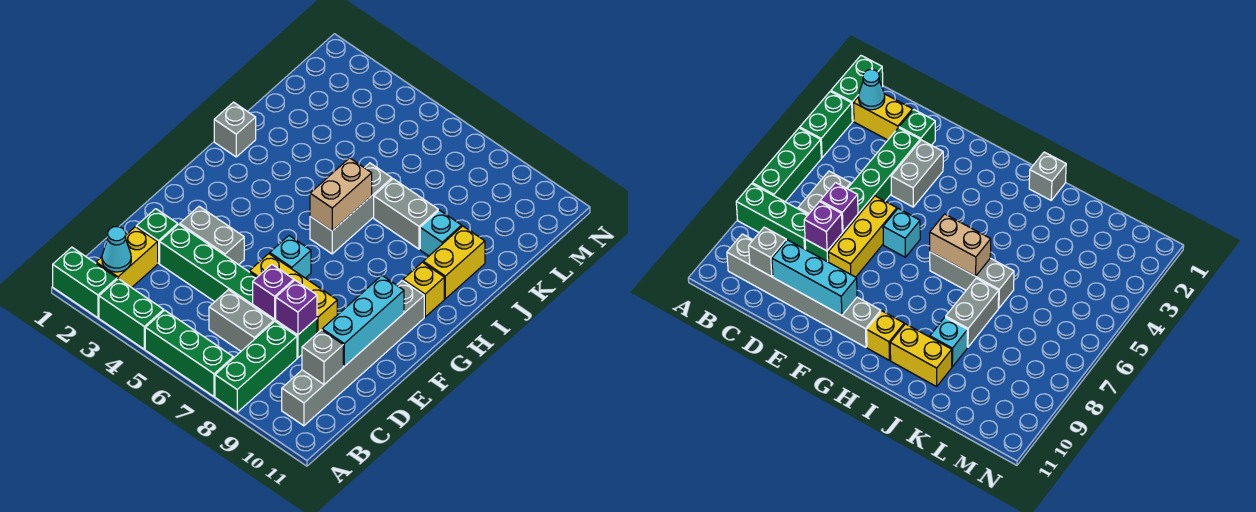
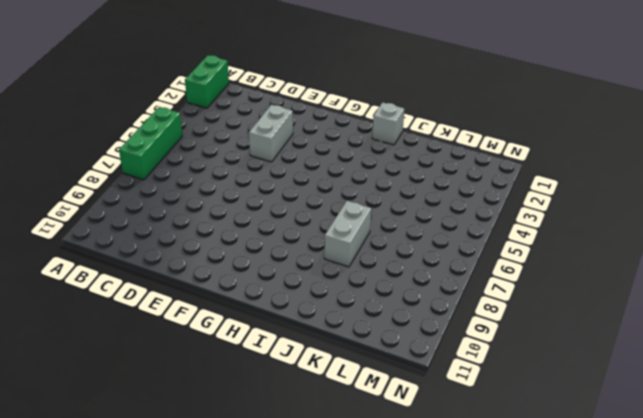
none -> green brick A3:A4 level 1
none -> green brick A8:C8 level 1
none -> yellow brick B2:C2 level 1

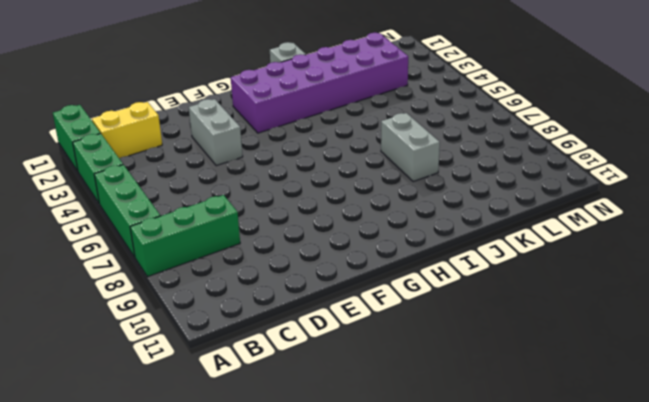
purple brick G2:L3 level 1 -> none
none -> grey brick B10:G10 level 1
none -> grey brick C6:C7 level 1
none -> green brick D2 level 1

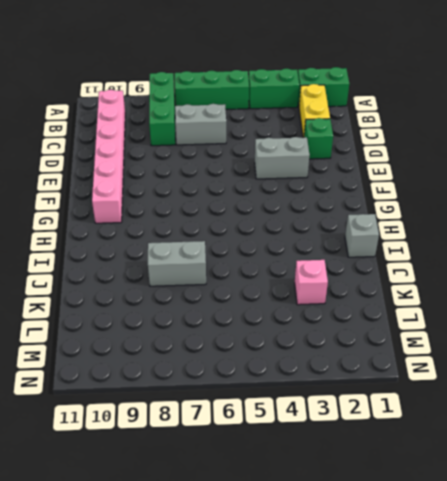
pink brick B10:G10 level 1 -> grey brick B10:G10 level 1
pink brick K3 level 1 -> none
none -> green brick D3:D8 level 1
none -> yellow brick E6:E8 level 1
none -> cyan brick F6 level 1

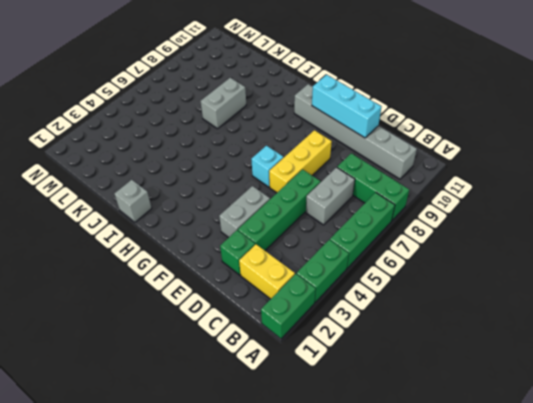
green brick D3:D6 level 1 -> green brick D3:D8 level 1
none -> grey brick H6:J6 level 1
none -> yellow brick H10 level 1
none -> yellow brick I10:J10 level 1

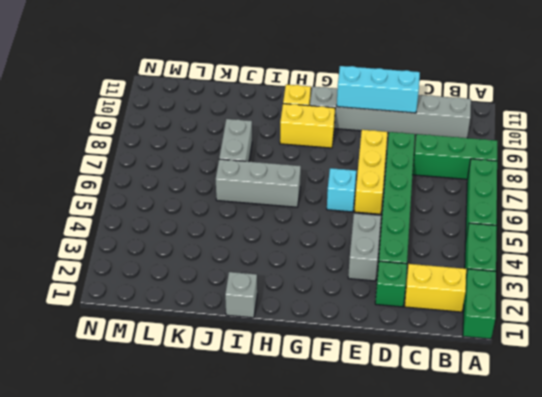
yellow brick G9:H9 level 1 -> yellow brick I10:J10 level 1
none -> grey brick C6:C7 level 1
none -> cyan brick J9 level 1
none -> cyan cone B2 level 2

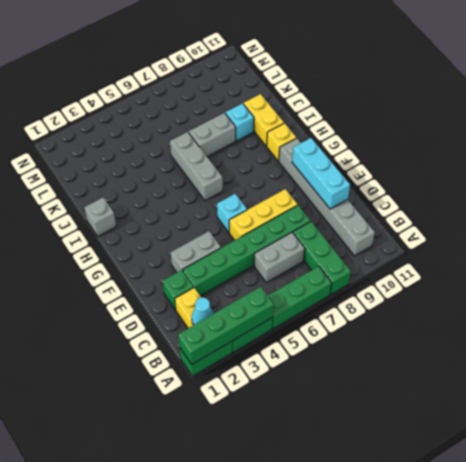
green brick A1:A4 level 2 -> none
none -> grey brick C10 level 2
none -> purple brick D7 level 2
none -> purple brick D8 level 2

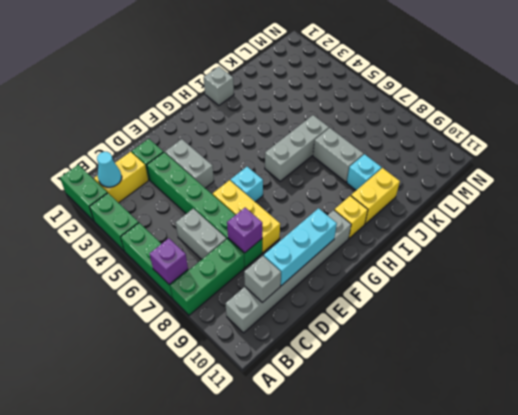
purple brick A7 level 2 -> purple brick D7 level 2
none -> tan brick H6:I6 level 2

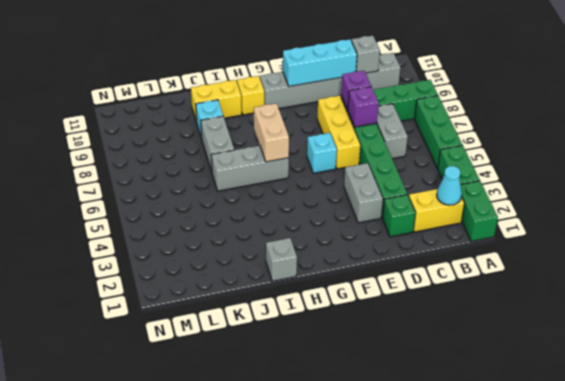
tan brick H6:H7 level 2 -> tan brick H6:I6 level 2

